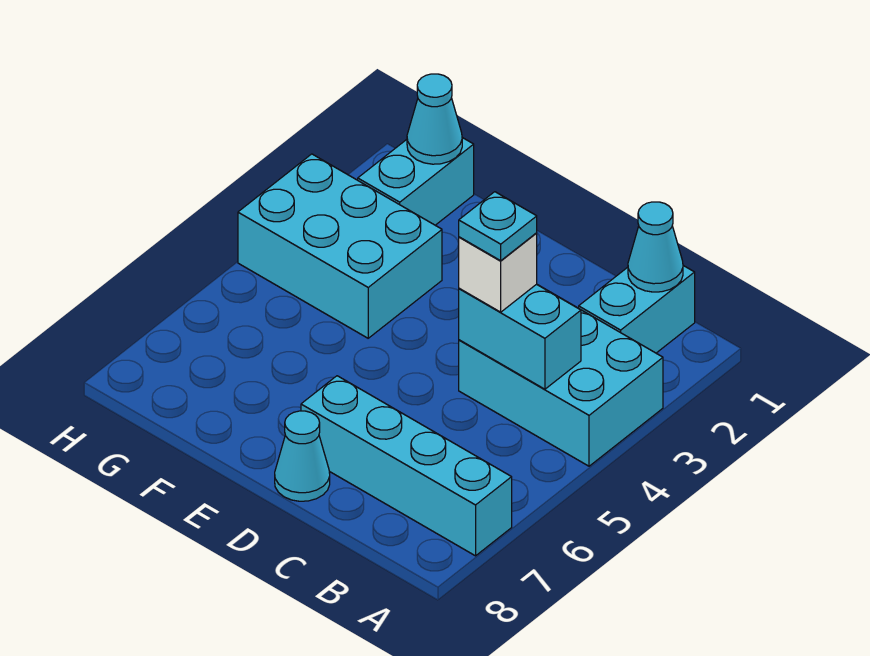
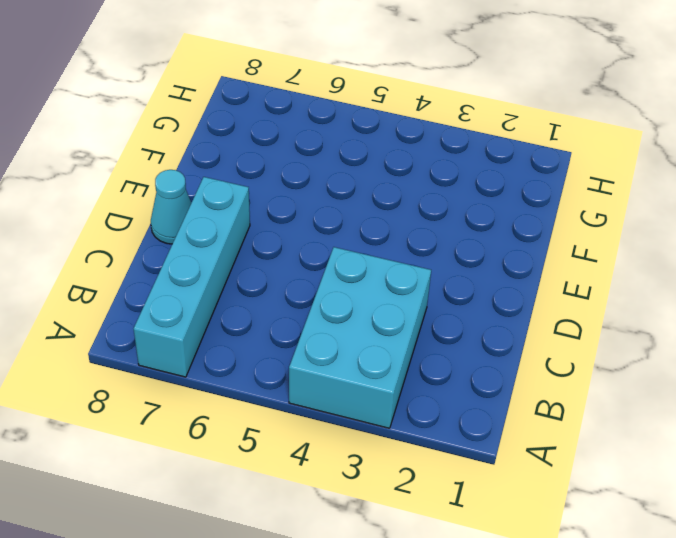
none -> cyan brick B1:B2 level 1
none -> cyan brick F3:H4 level 1

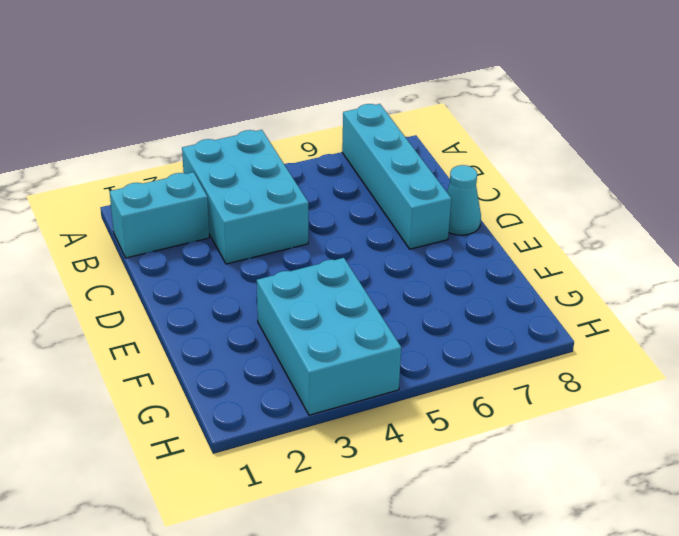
none -> cyan brick G1:G2 level 1
none -> cyan cone B1 level 2

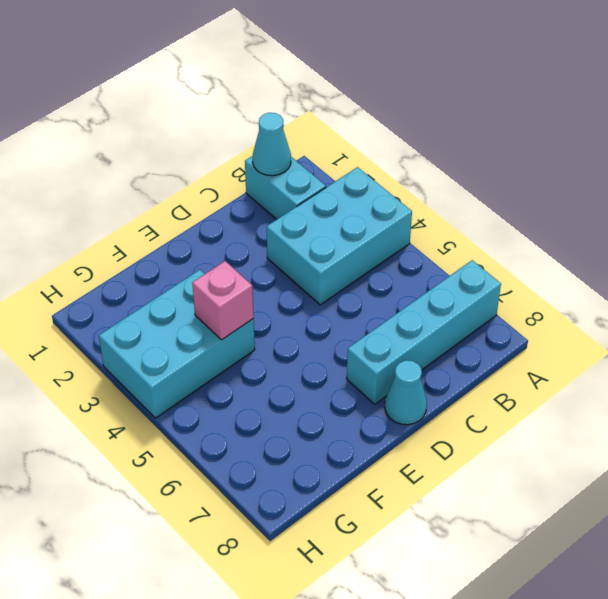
pink brick F4 level 2 -> none
none -> cyan brick G1:G2 level 1
none -> cyan brick B4:C4 level 2

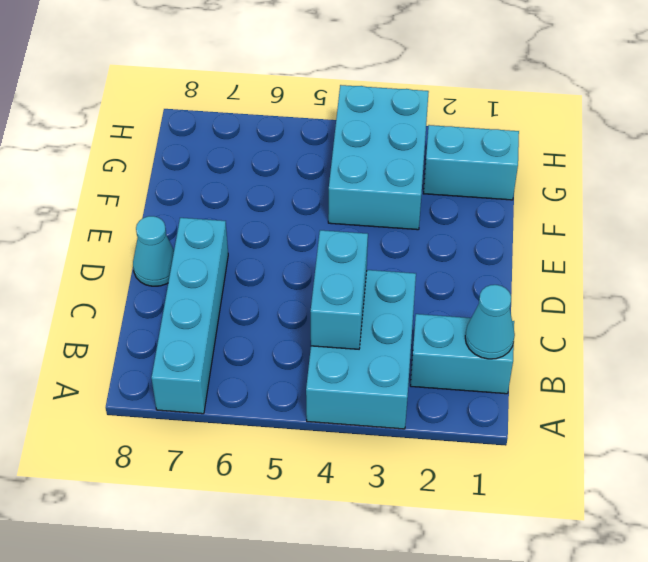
none -> cyan cone G1 level 2
none -> white brick C4 level 3

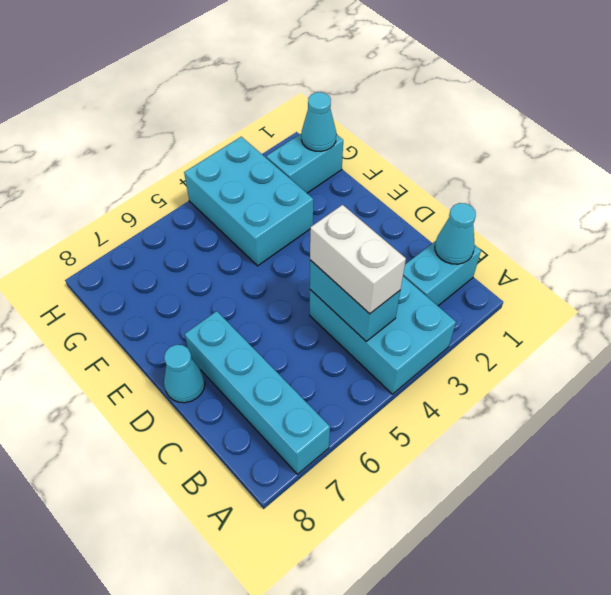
white brick B4:C4 level 3 -> white brick C4 level 3
none -> cyan plate C4 level 4

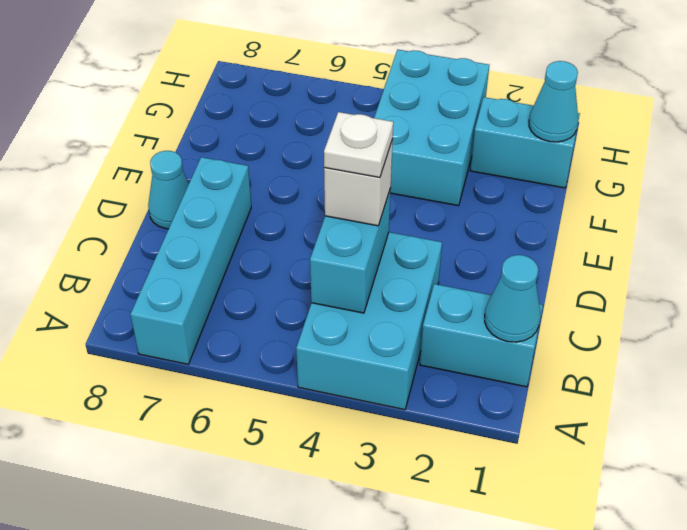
white plate C4 level 4 -> cyan plate C4 level 4

